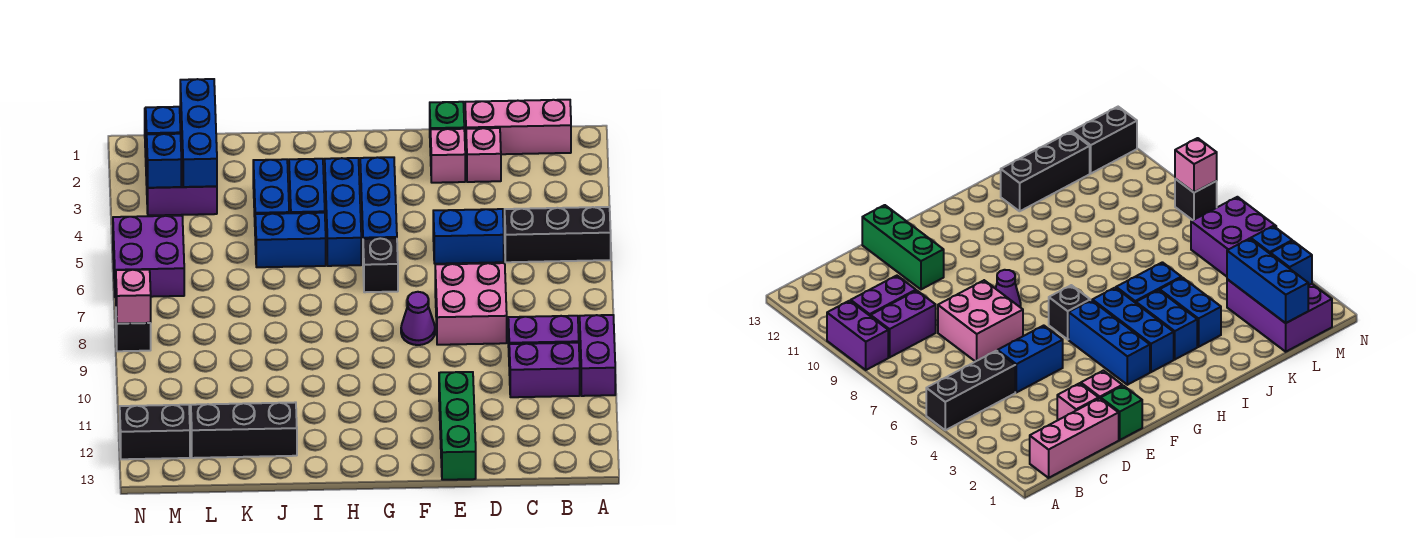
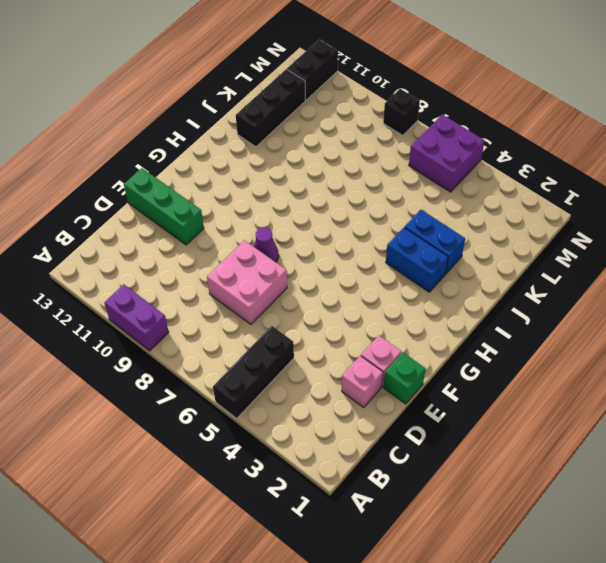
none -> pink brick B1:D1 level 1
none -> purple brick B9:C9 level 1
none -> purple brick B10:C10 level 1

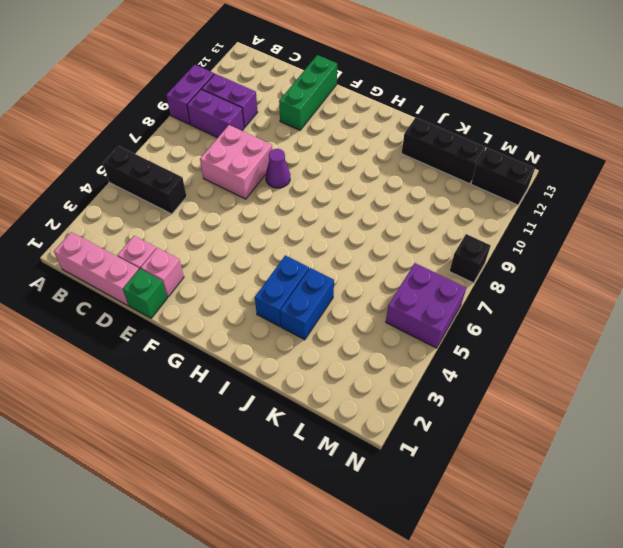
none -> blue brick D5:E5 level 1
none -> blue brick G3:G5 level 1
none -> black brick G6 level 1

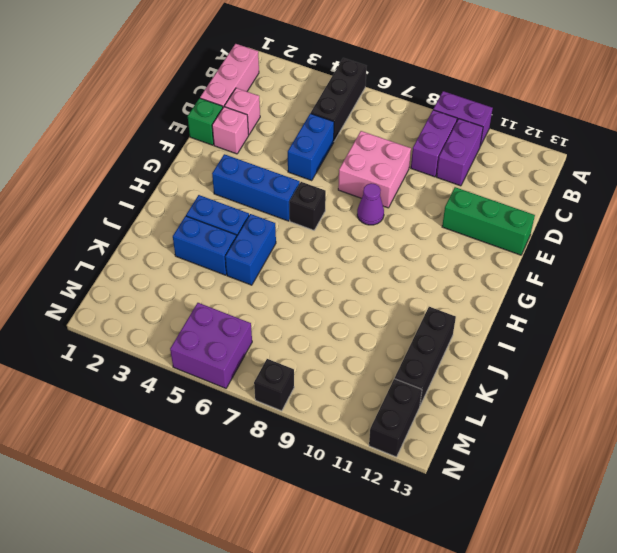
none -> blue brick H3:H5 level 1
none -> purple brick L1:M3 level 1
none -> blue brick L1:L3 level 2

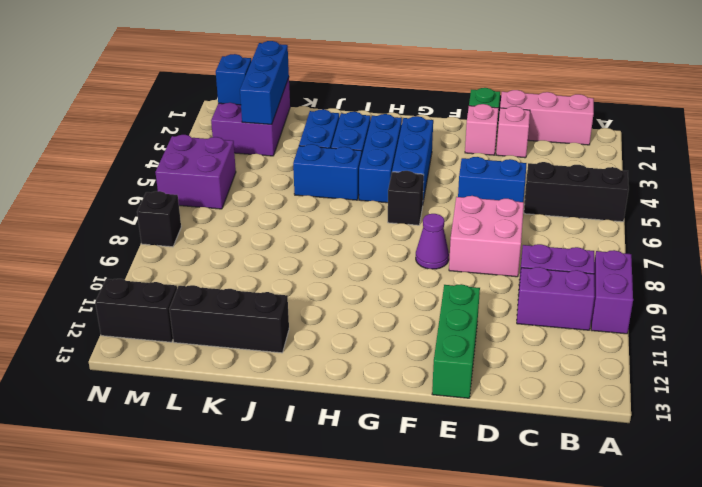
none -> blue brick M3 level 2
none -> pink brick N8 level 2

